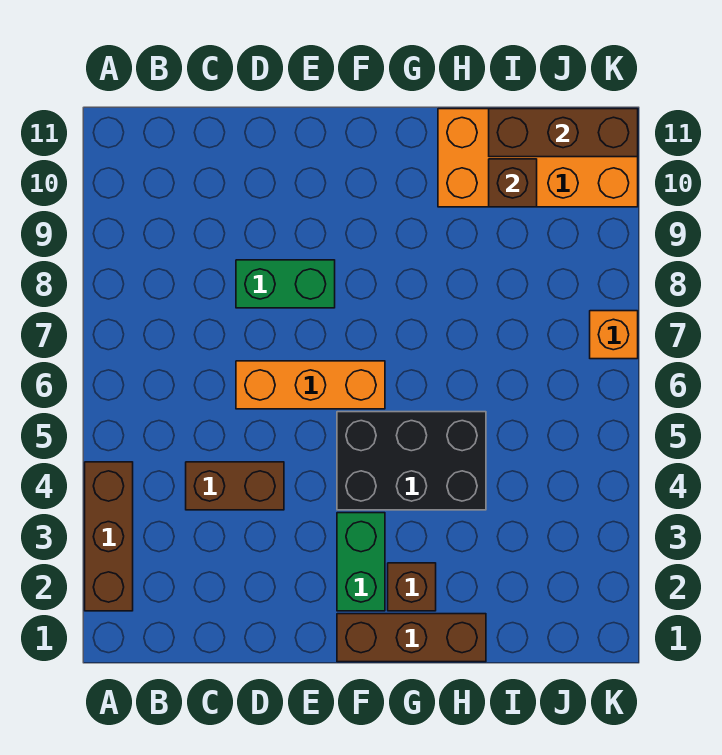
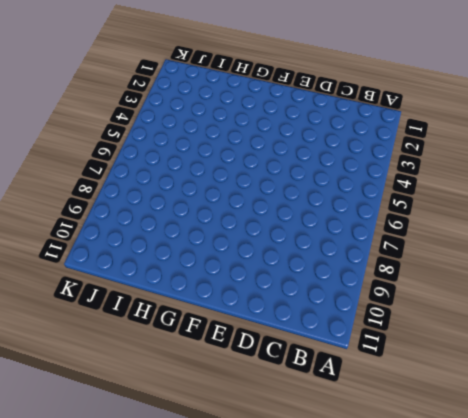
none -> brown brick A2:A4 level 1
none -> brown brick C4:D4 level 1
none -> orange brick D6:F6 level 1

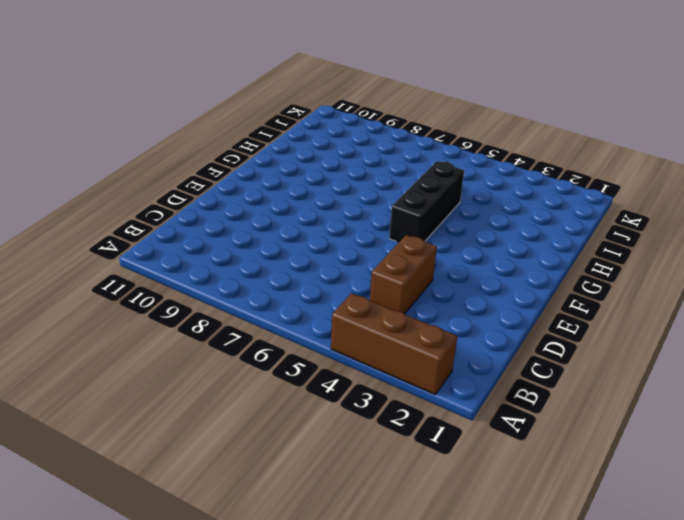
black brick F5:H5 level 1 -> black brick F4:H5 level 1
none -> orange brick D6:F6 level 1
none -> green brick D8:E8 level 1
none -> brown brick F1:H1 level 1

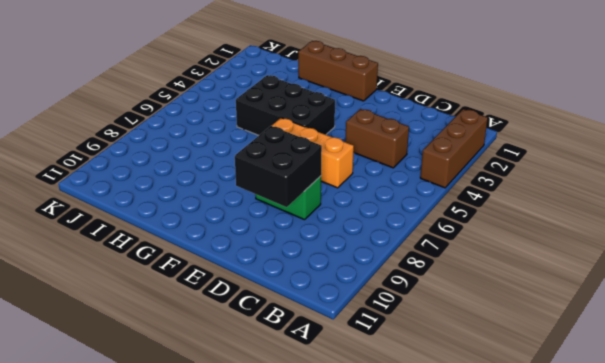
black brick D8:E9 level 2 -> none
none -> green brick F2:F3 level 1
none -> brown brick G2 level 1
none -> orange brick H10:K11 level 1

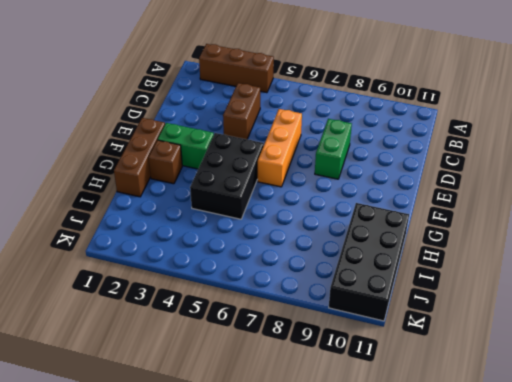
black brick H10:K11 level 1 -> orange brick H10:K11 level 1
none -> orange brick K7 level 1
none -> brown brick I10 level 2
none -> brown brick I11:K11 level 2

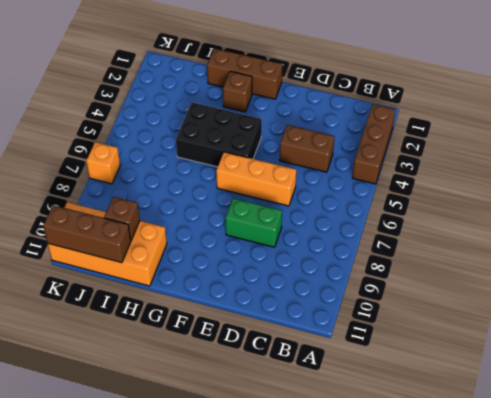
none -> green brick F2:F3 level 1

